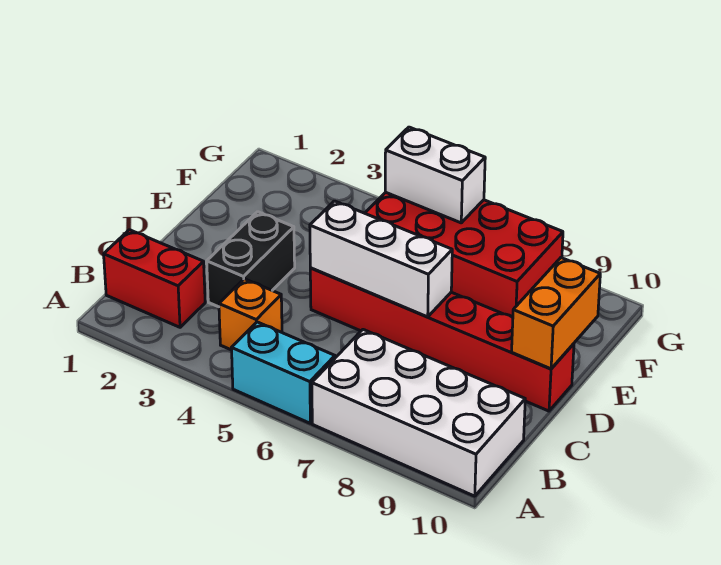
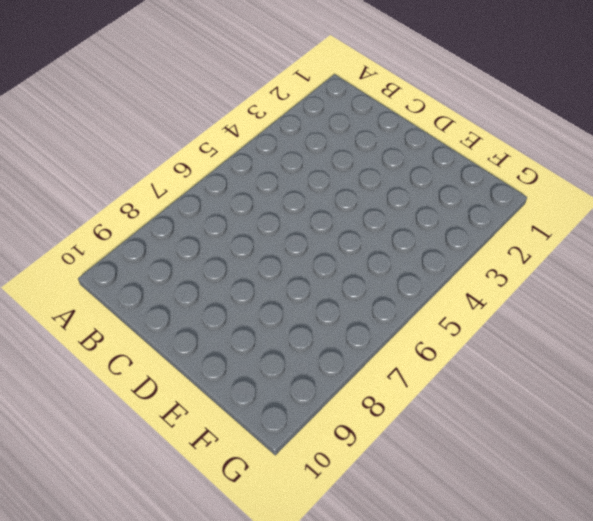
none -> cyan brick A5:A6 level 1
none -> white brick A7:B10 level 1

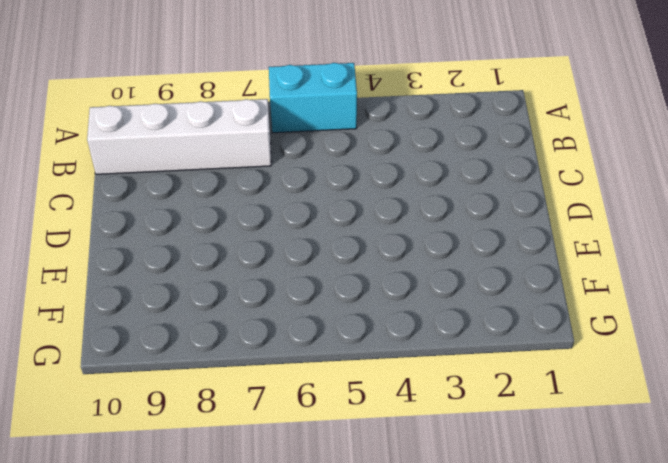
white brick B7:B10 level 1 -> white brick A7:B10 level 1
none -> red brick B1:B2 level 1
none -> orange brick B4 level 1

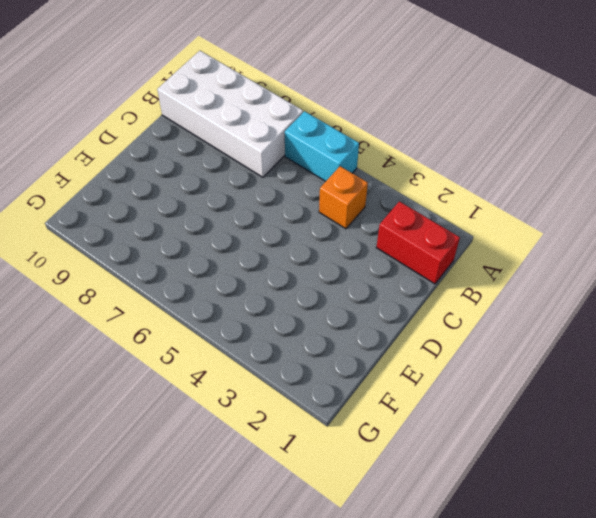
none -> black brick C3:D3 level 1
none -> red brick D5:D10 level 1

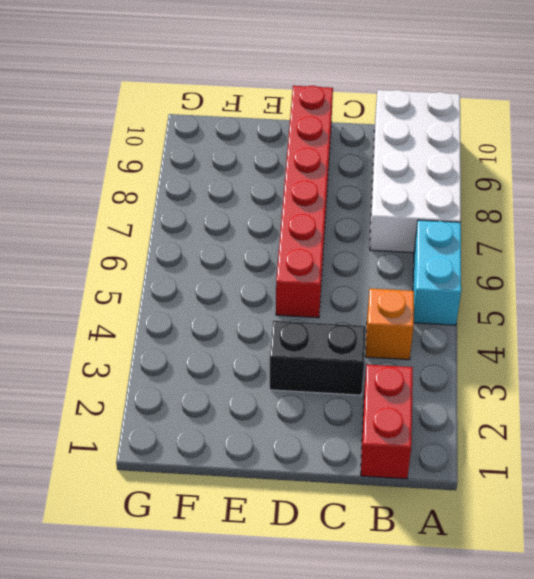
none -> red brick F5:G8 level 1
none -> white brick D5:D7 level 2

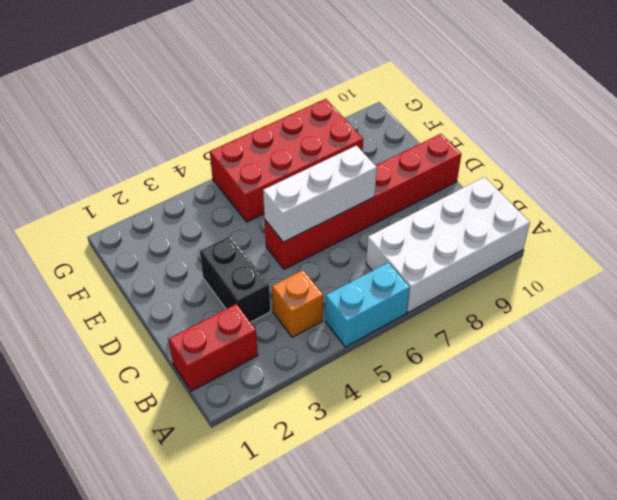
none -> orange brick D10:E10 level 2
none -> white brick G5:G6 level 2

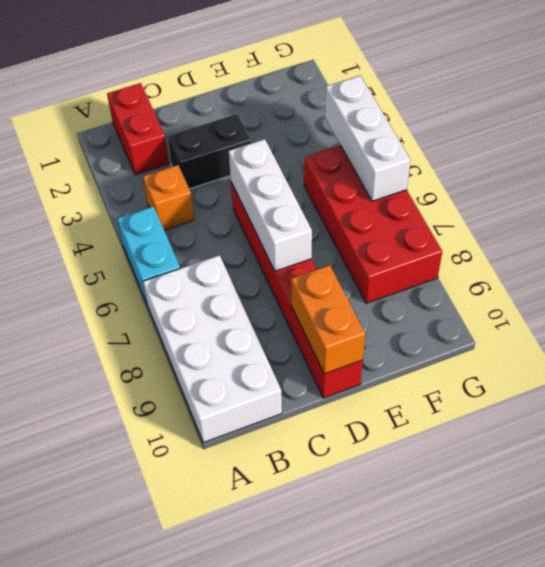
orange brick D9:D10 level 2 -> orange brick D10:E10 level 2
white brick G4:G6 level 2 -> white brick G5:G6 level 2

